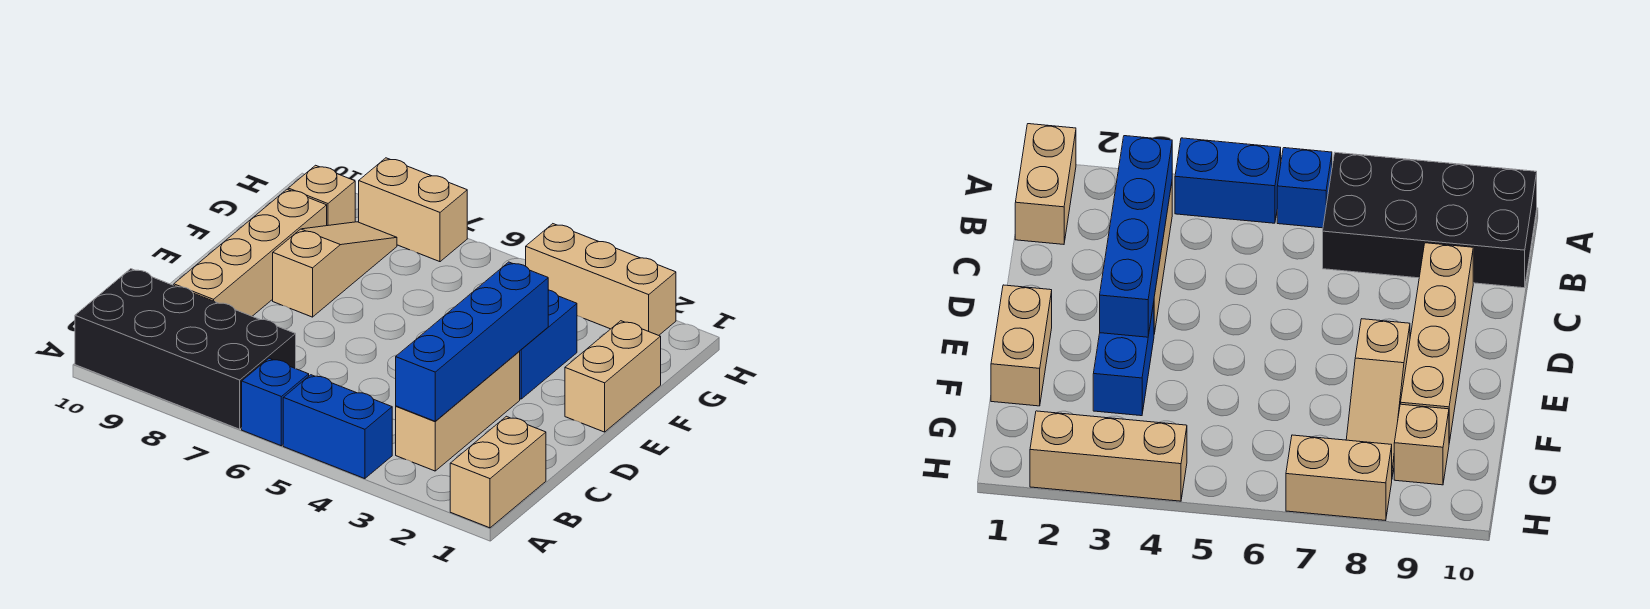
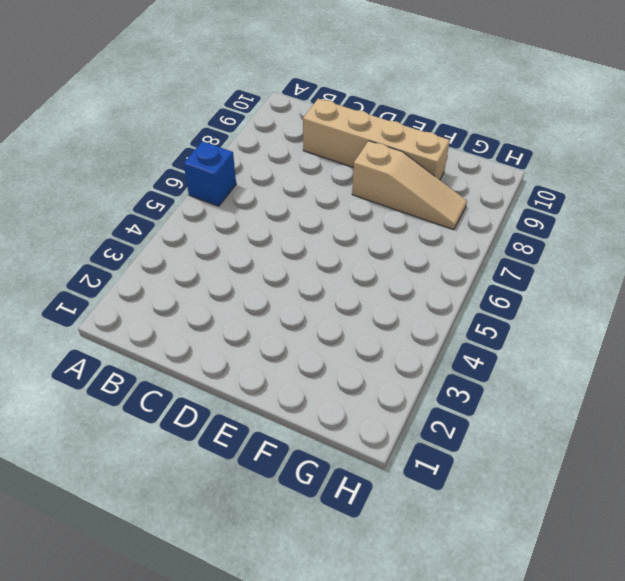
none -> tan brick A1:B1 level 1
none -> blue brick A4:A5 level 1
none -> black brick A7:B10 level 1

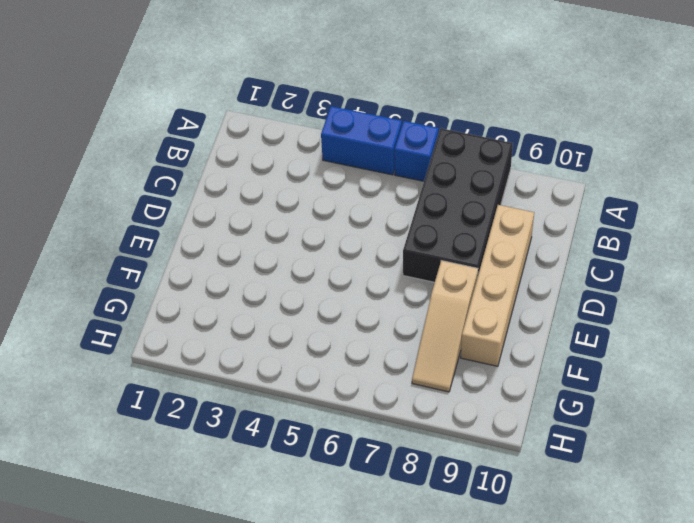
black brick A7:D8 level 1 -> black brick A7:B10 level 1
none -> tan brick A1:B1 level 1
none -> tan brick B3:D3 level 1
none -> tan brick E1:F1 level 1

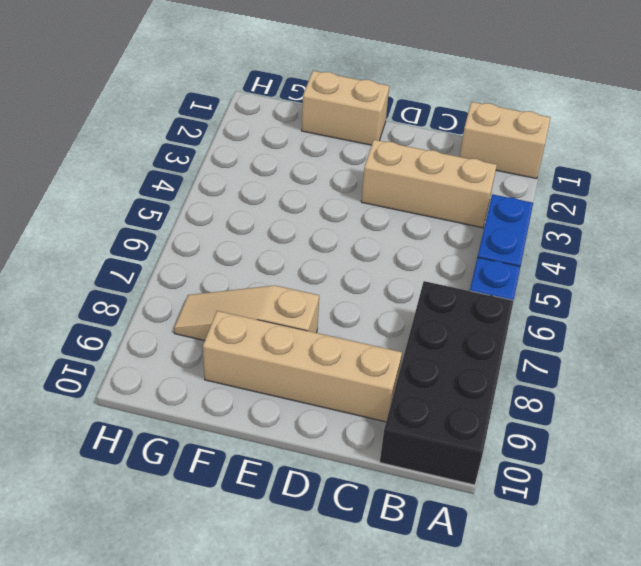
none -> blue brick E3:F3 level 1
none -> tan brick G9 level 1
none -> tan brick H2:H4 level 1

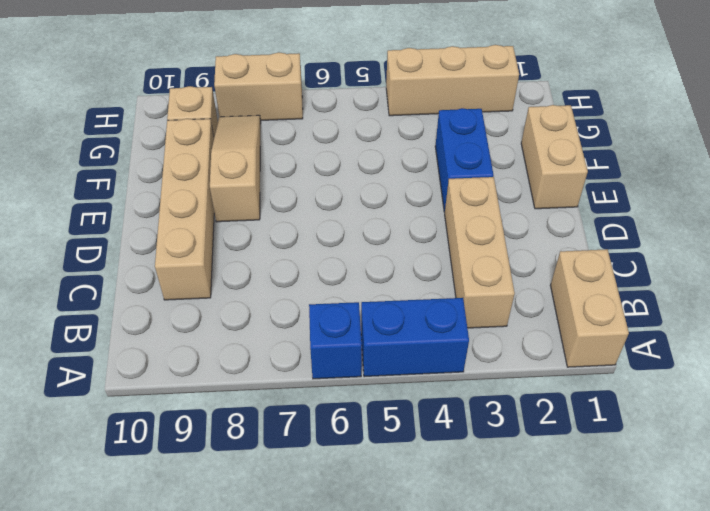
none -> black brick A7:B10 level 1
none -> blue brick B3:E3 level 2

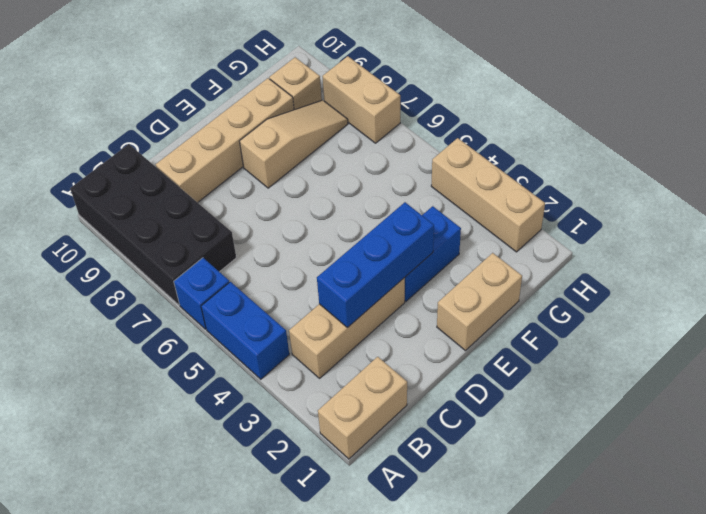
blue brick C3:E3 level 2 -> blue brick B3:E3 level 2

